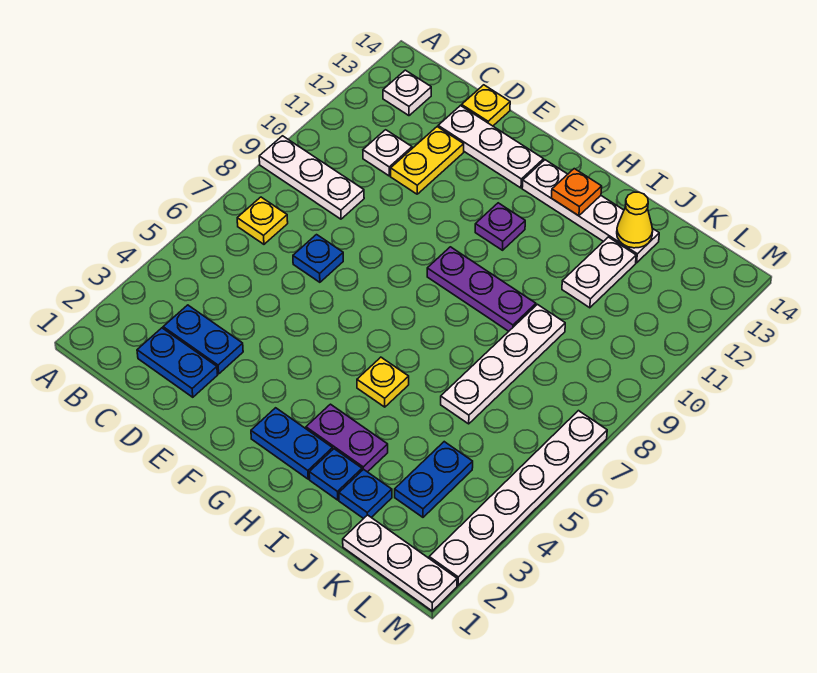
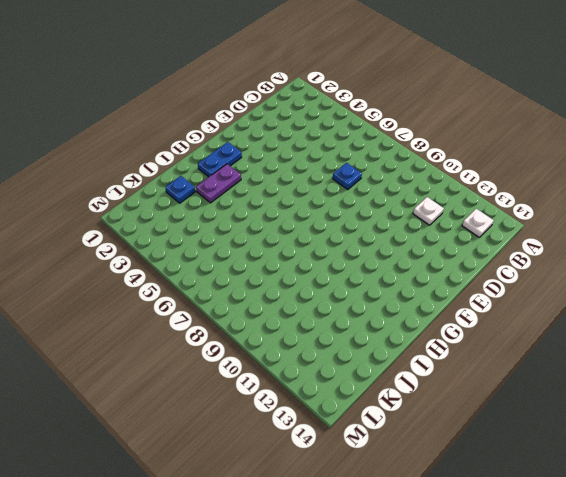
none -> white plate A9:C9 level 1
none -> yellow plate B7 level 1
none -> blue plate C2:D2 level 1

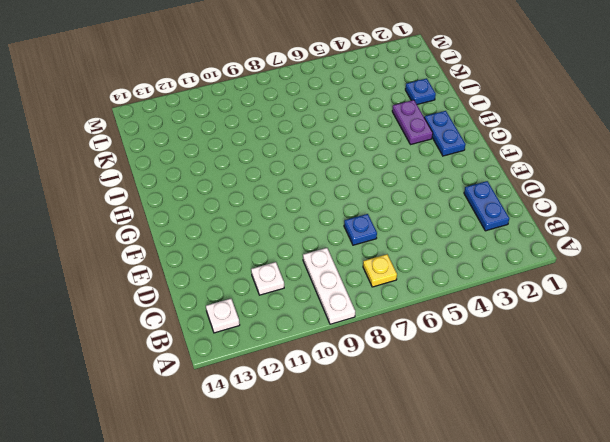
none -> blue plate C3:D3 level 1
none -> yellow plate D11:D12 level 1
none -> white plate D13:F13 level 1

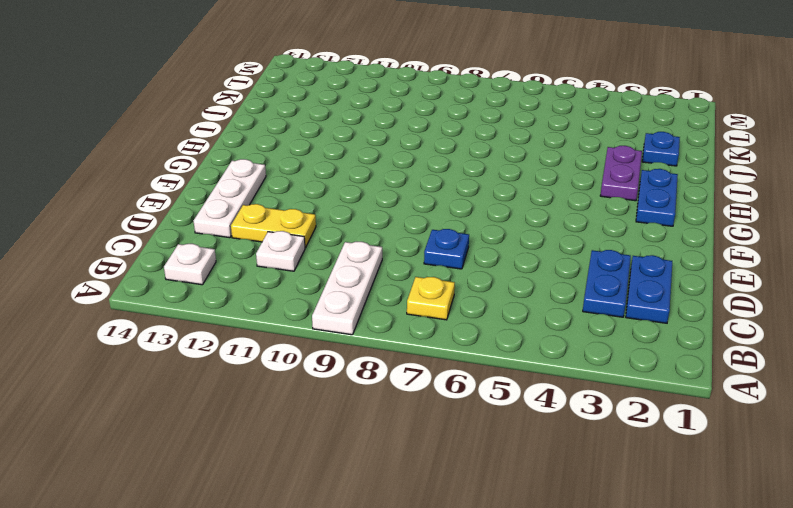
none -> yellow plate D14 level 1
none -> purple plate G9:I9 level 1
none -> purple plate G11 level 1

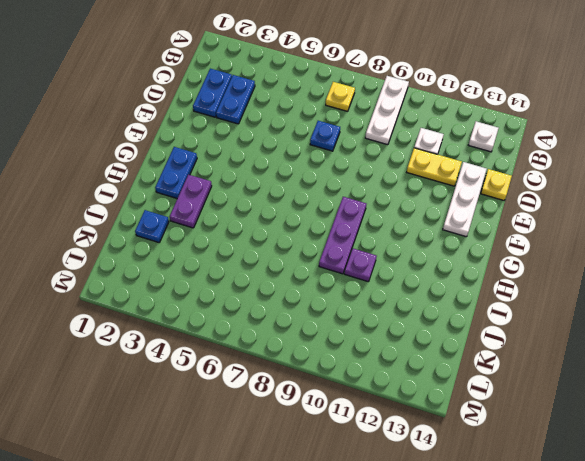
purple plate I10 level 1 -> purple plate G11 level 1
none -> white plate G13:J13 level 1
none -> yellow plate H5 level 1
none -> blue plate I2 level 1

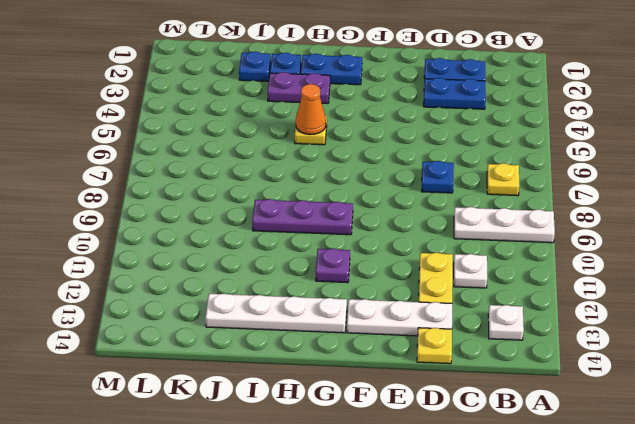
orange cone H5 level 2 -> none
none -> white plate J6:J9 level 1
none -> white plate J11:J12 level 1
none -> white plate K1:M1 level 1

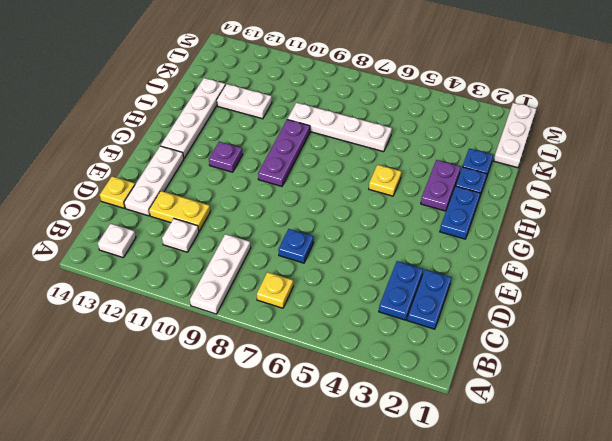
none -> blue plate K3:K4 level 1
none -> white plate M2:M7 level 1
none -> orange plate H13 level 2

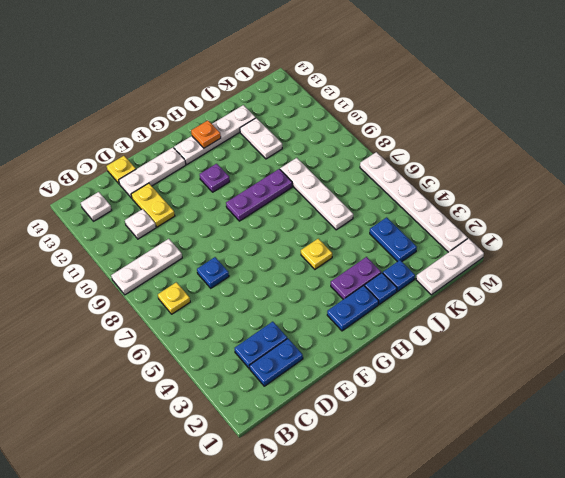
none -> yellow cone J13 level 2

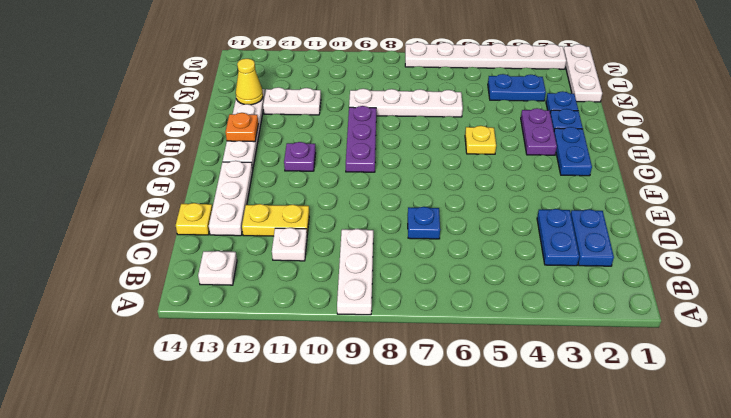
none -> yellow plate B7 level 1

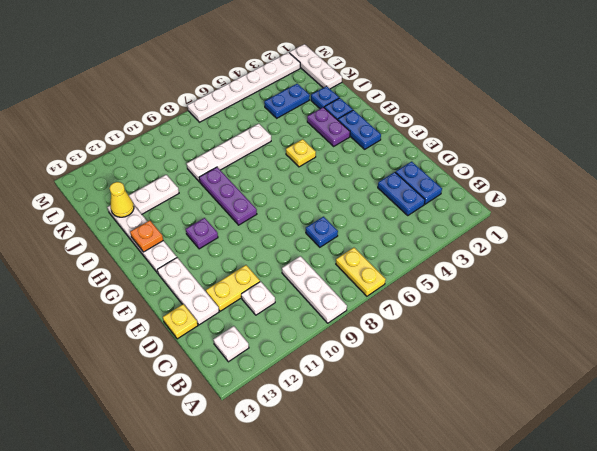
yellow plate A7:B7 level 1 -> yellow plate B7 level 1

